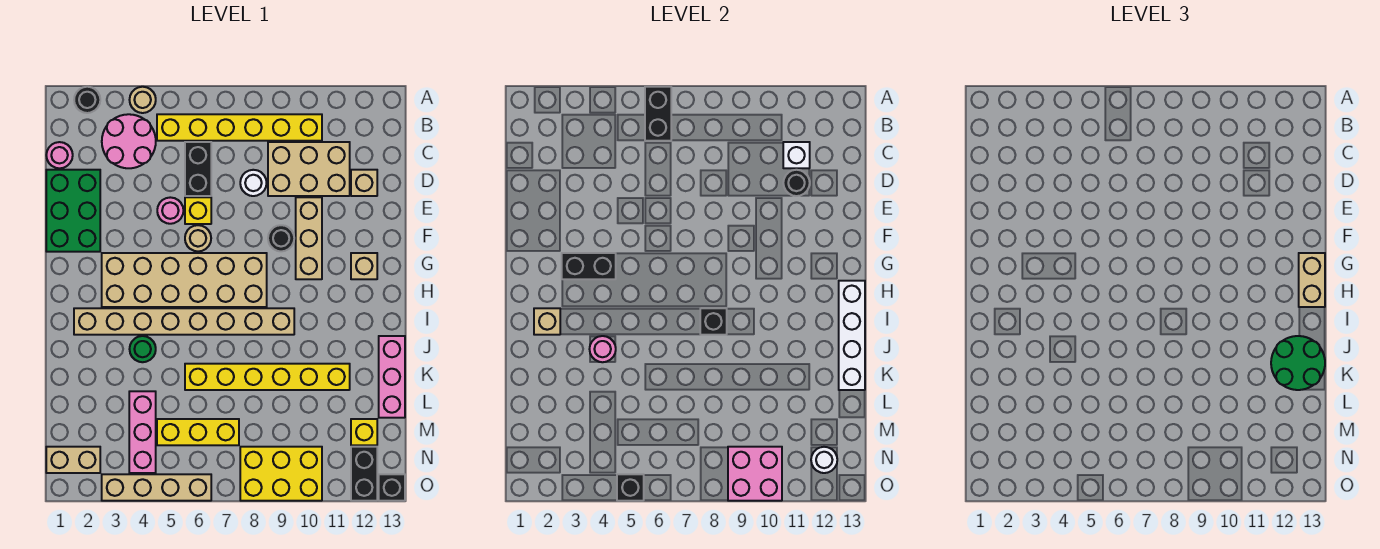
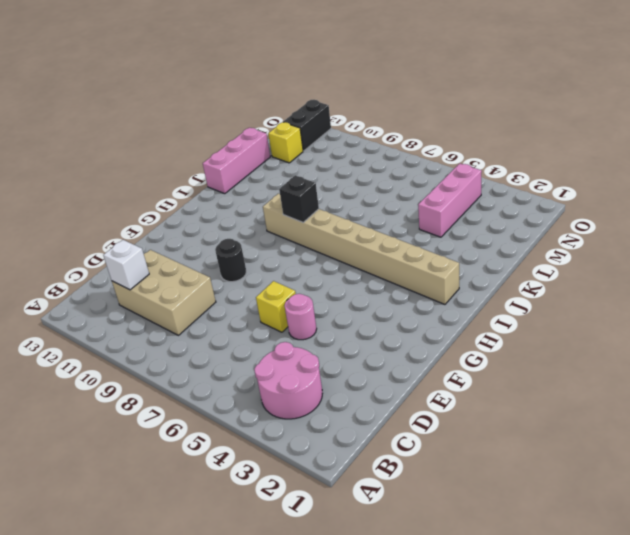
none -> black round brick A2 level 1
none -> tan round brick A4 level 1
none -> yellow brick B5:B10 level 1
none -> pink round brick C1 level 1

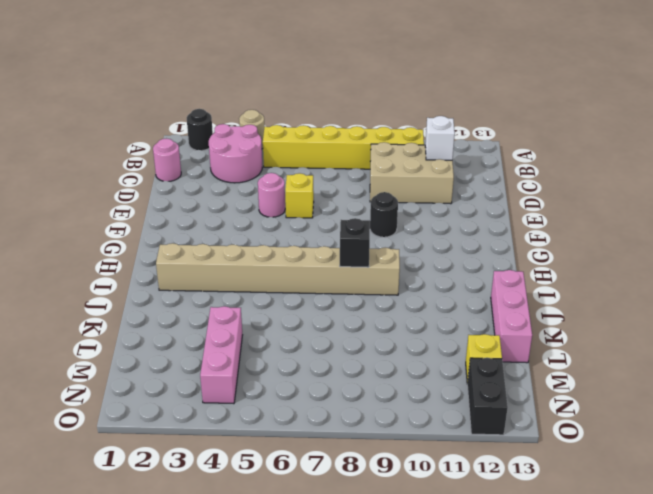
none -> black brick C6:D6 level 1
none -> green brick D1:F2 level 1
none -> white round brick D8 level 1
none -> tan brick D12 level 1

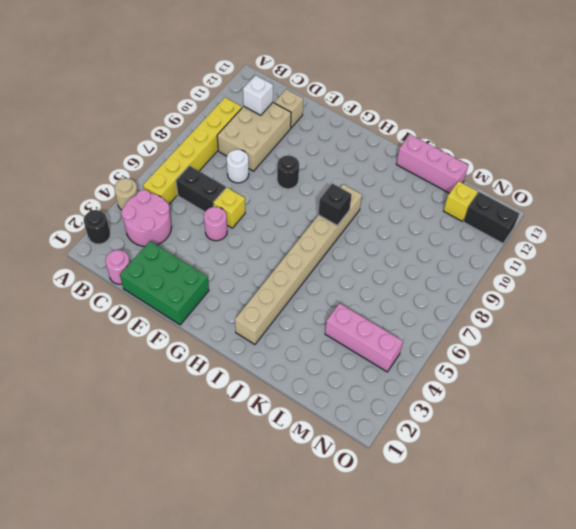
none -> tan brick E10:G10 level 1
none -> tan round brick F6 level 1
none -> tan brick G3:H8 level 1
none -> tan brick G12 level 1

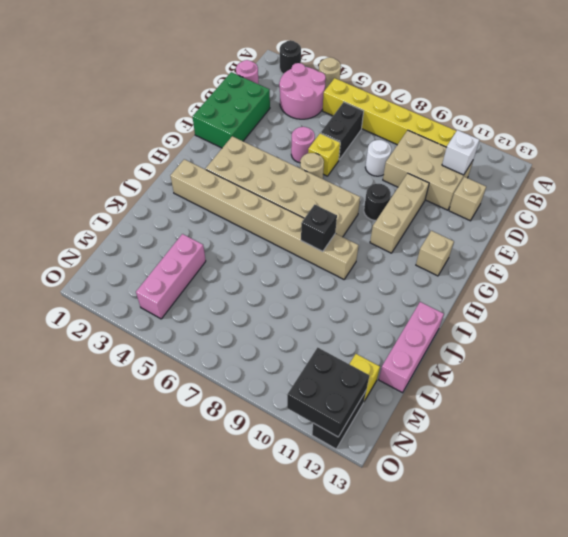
black brick N11:O12 level 2 -> white round brick N12 level 2
none -> green round brick J4 level 1
none -> yellow brick K6:K11 level 1
none -> yellow brick M5:M7 level 1
none -> tan brick N1:N2 level 1

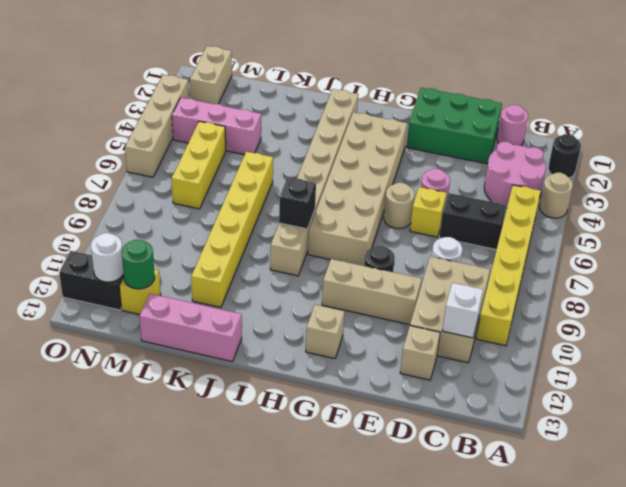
green round brick M12 level 2 -> green round brick J4 level 1
none -> yellow brick N8:O10 level 1
none -> black brick O13 level 1
none -> black brick A6:B6 level 2
none -> black round brick D11 level 2

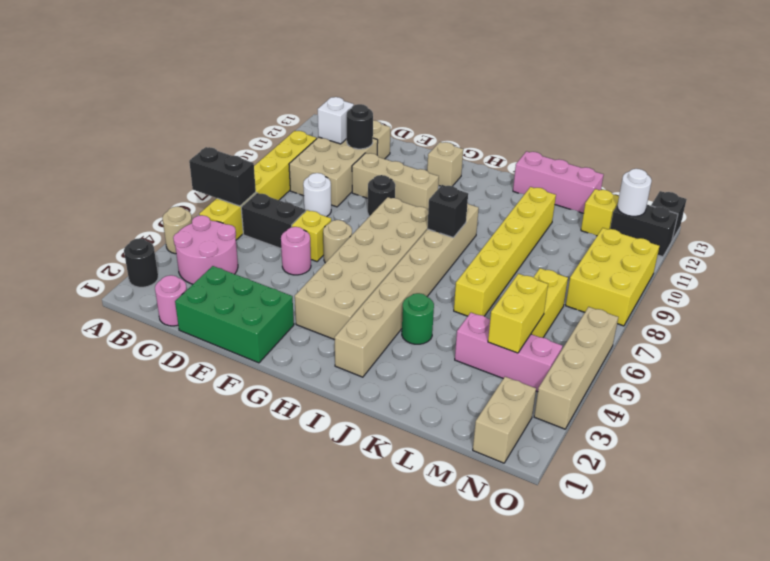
yellow brick M4:M5 level 2 -> none
none -> black brick G3:G4 level 2
none -> white brick H13:K13 level 2
none -> tan brick I2 level 2
none -> pink round brick J4 level 2

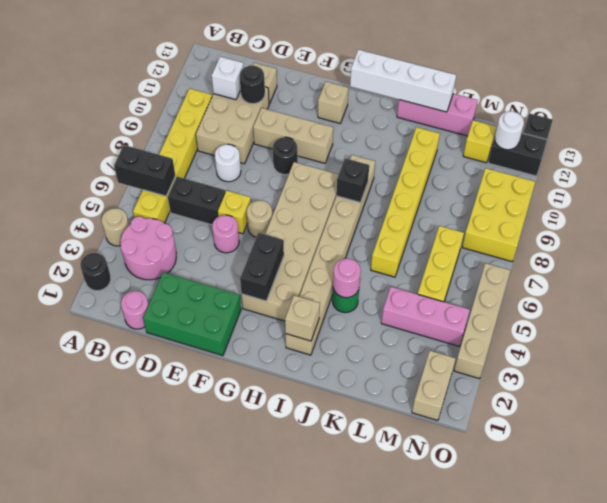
none -> pink brick N9:O10 level 2
none -> black brick O5 level 2
none -> tan brick G13:H13 level 3
none -> green round brick J12:K13 level 3

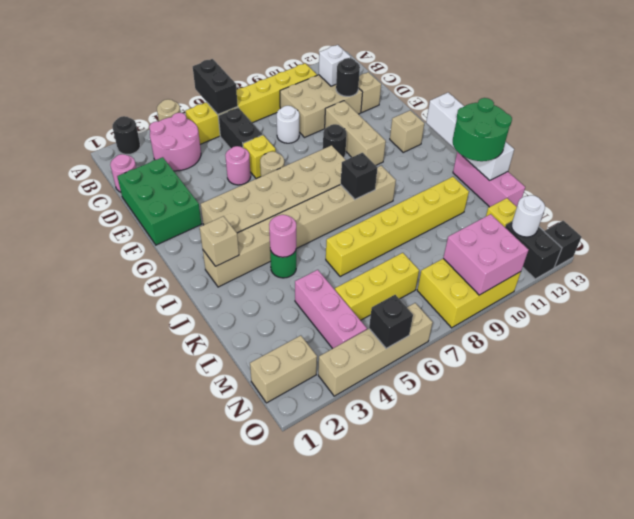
none -> black brick G3:G4 level 2
none -> tan brick G13:H13 level 3

